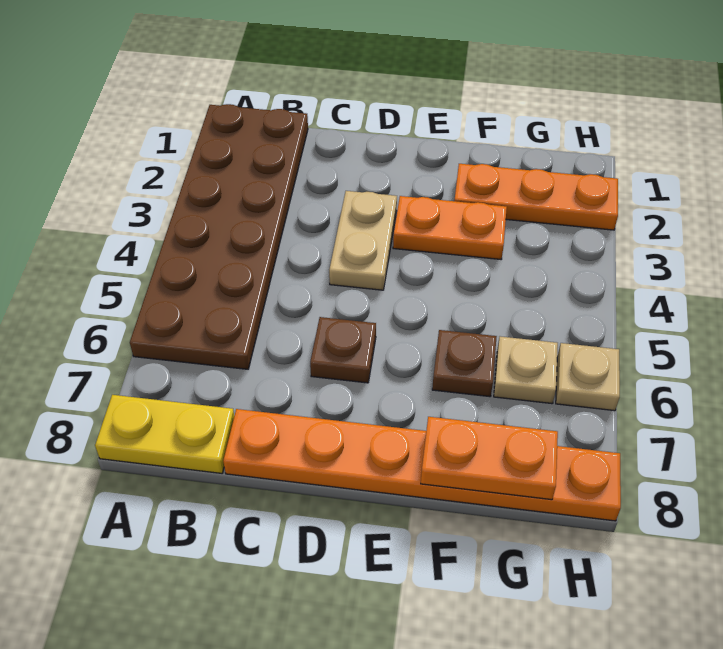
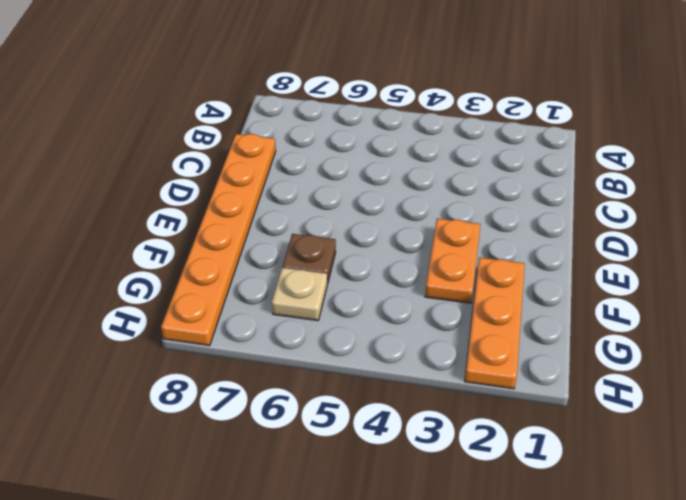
none -> brown plate A1:B6 level 1
none -> yellow plate A8:B8 level 1

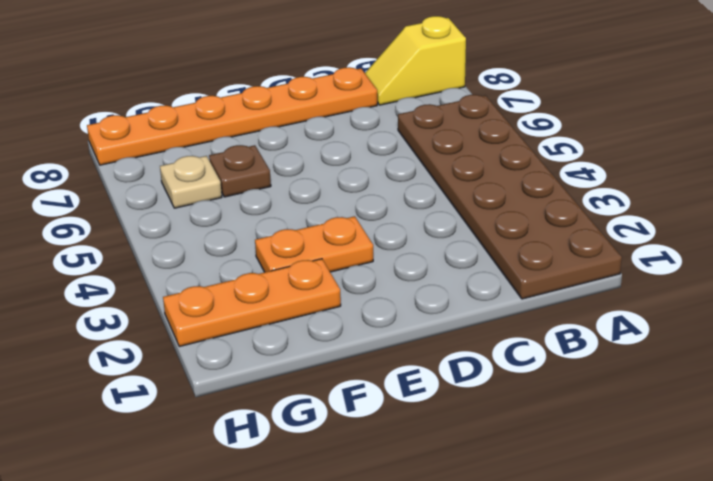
yellow slope A8:B8 level 1 top A -> yellow plate A8:B8 level 1
none -> tan plate D3:D4 level 1
none -> brown plate D6 level 1

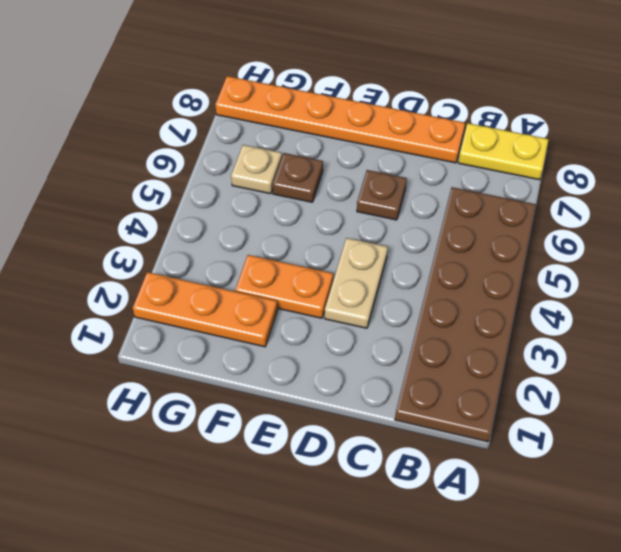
none -> tan plate H6 level 1
none -> orange plate F8:G8 level 2

